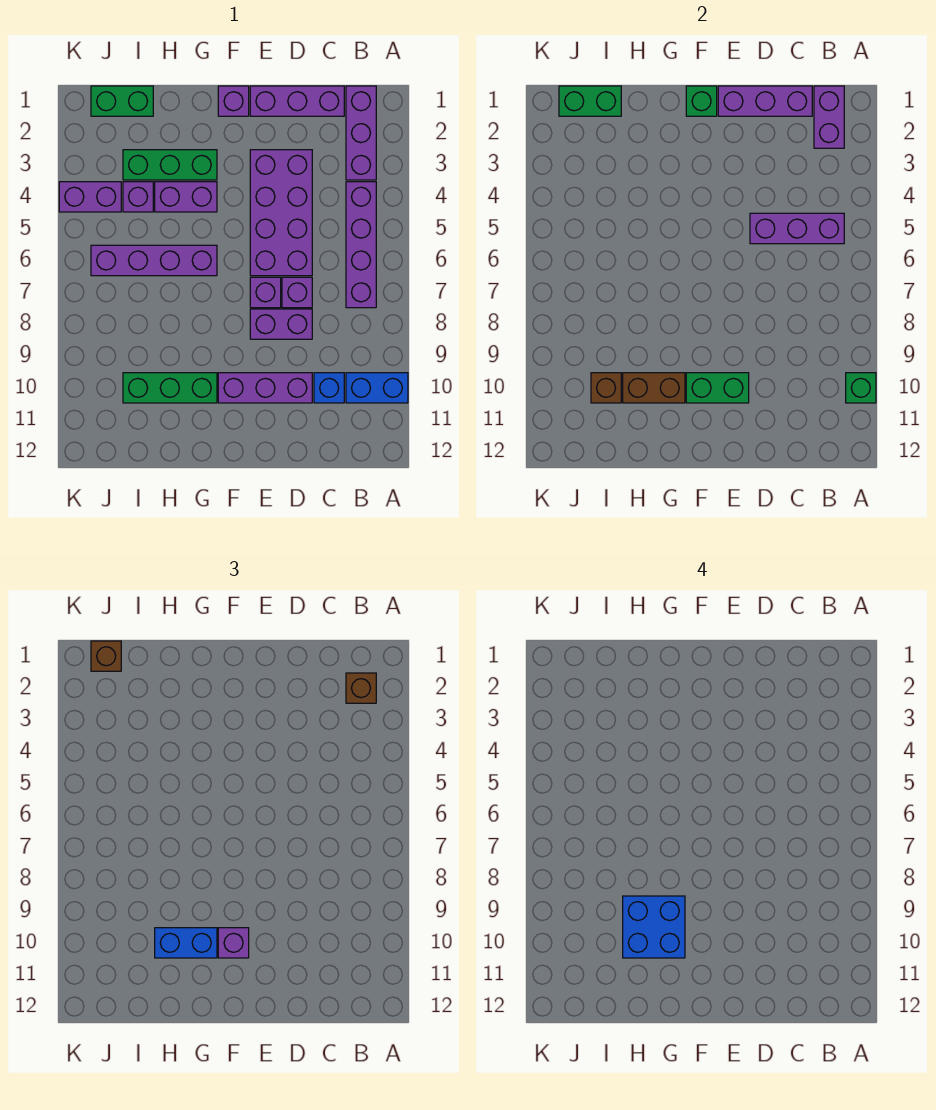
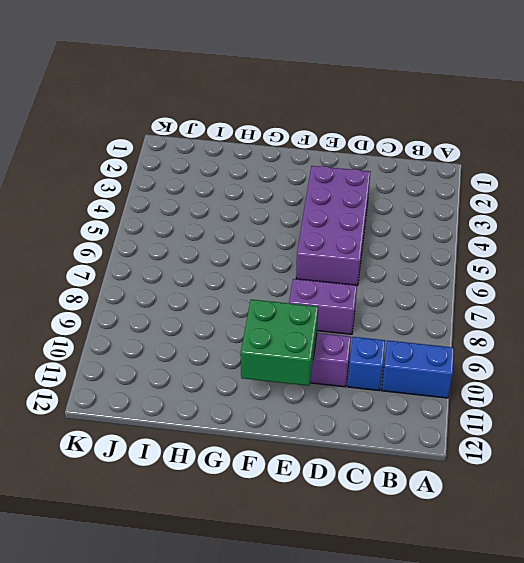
green brick E10:F11 level 2 -> green brick E10:F10 level 2
none -> purple brick B1:B3 level 1
none -> purple brick B4:B7 level 1
none -> purple brick C1:E1 level 1
none -> purple brick D7 level 1

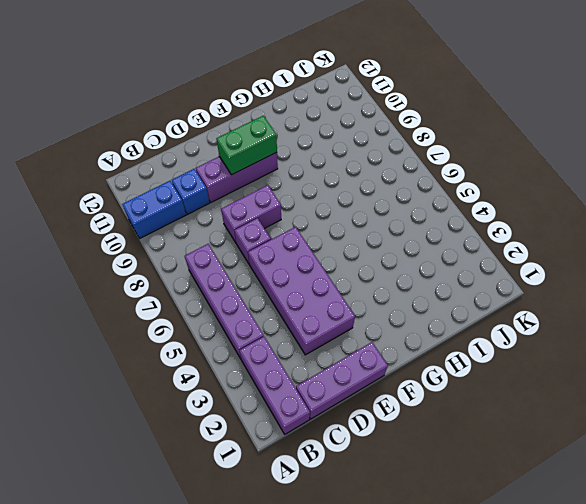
none -> purple brick E7 level 1
none -> purple brick F1 level 1
none -> green brick G3:I3 level 1
none -> purple brick G4:H4 level 1

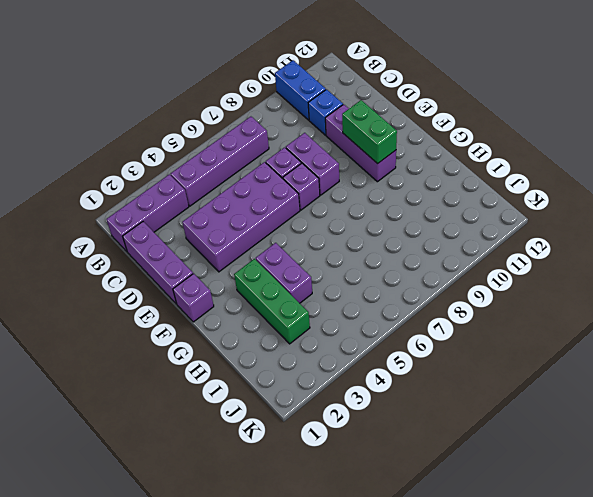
none -> purple brick G6:J6 level 1
none -> green brick G10:I10 level 1
none -> green brick I1:J1 level 1
none -> purple brick I4 level 1

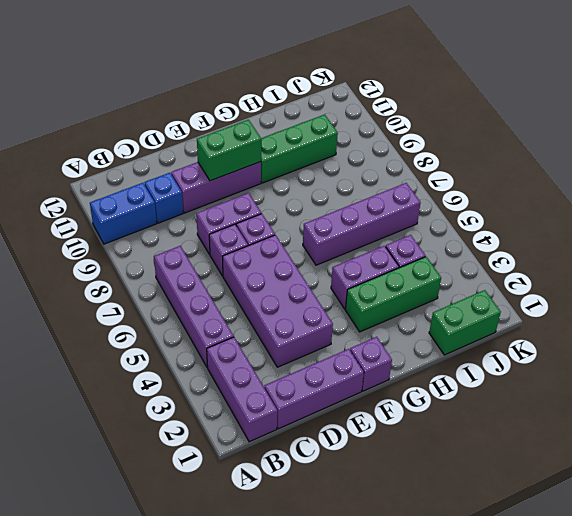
none -> purple brick J4:K4 level 1
none -> green brick A10 level 2
none -> purple brick B1:B2 level 2
none -> purple brick B5:D5 level 2

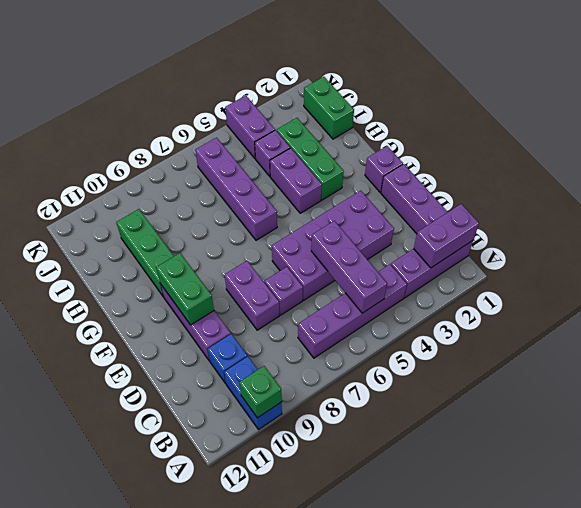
none -> purple brick E7 level 1
none -> purple brick C1:E1 level 2
none -> green brick F1 level 2
none -> brown brick G10:H10 level 2

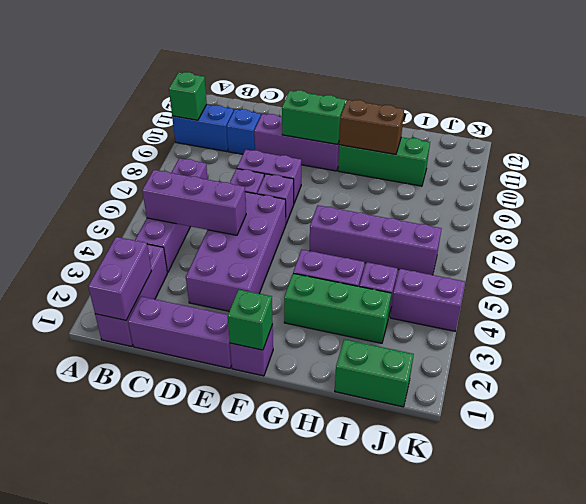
none -> purple brick C1:E1 level 2
none -> green brick I1:J1 level 2
none -> brown brick I10 level 2
none -> brown brick B2 level 3

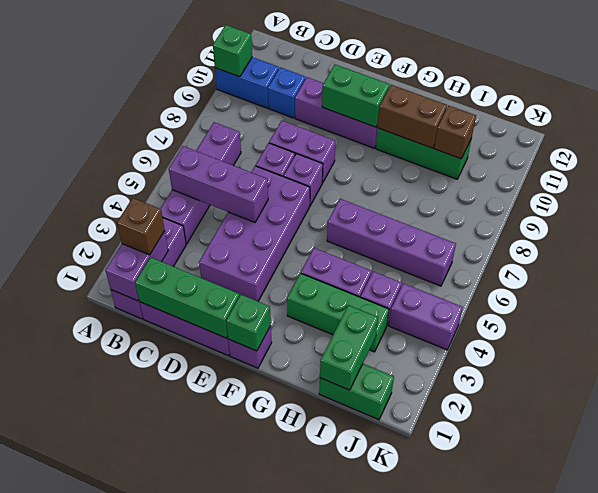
green brick C1:E1 level 2 -> purple brick C1:E1 level 2
green brick I1:I2 level 2 -> green brick I1:J1 level 2
none -> purple brick F10 level 3
none -> blue brick G10:H10 level 3
none -> brown brick J1 level 3
none -> blue brick G9:H10 level 4

